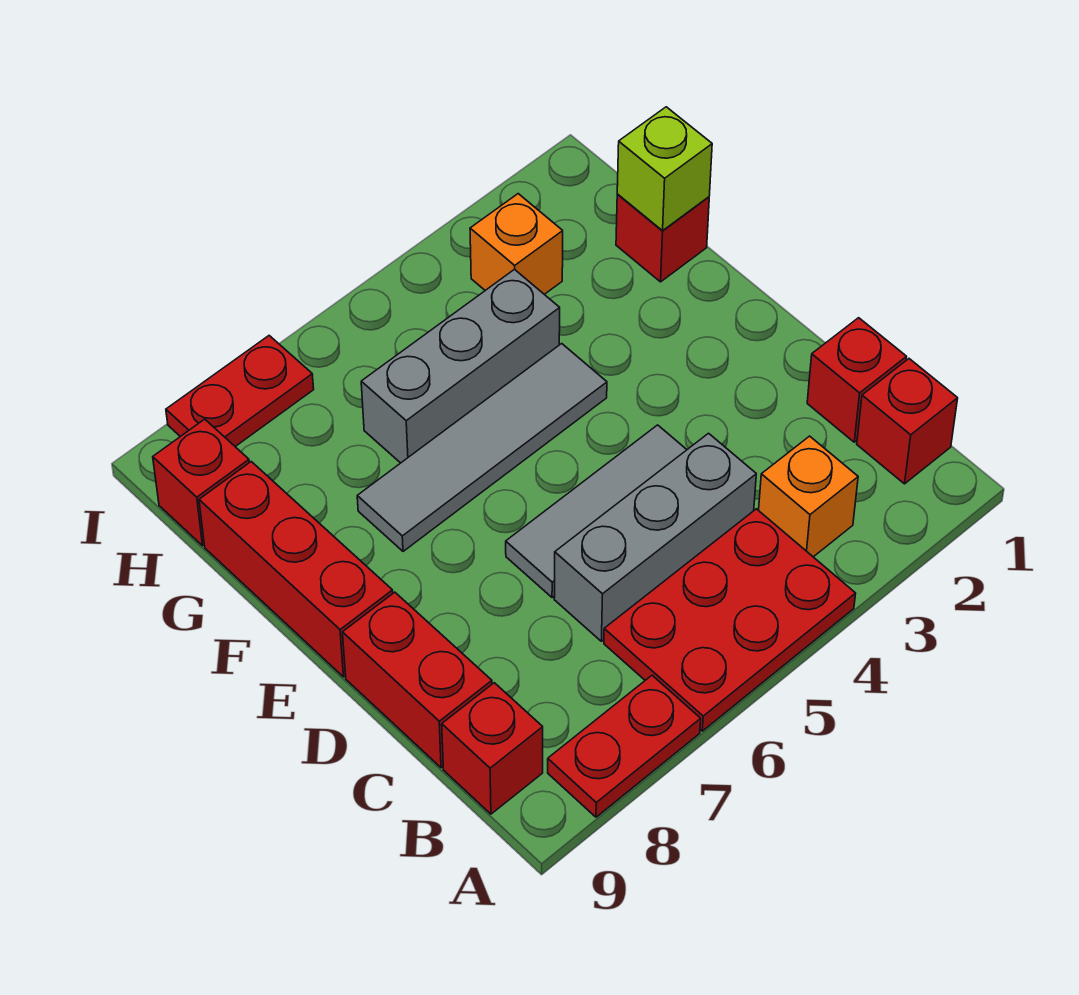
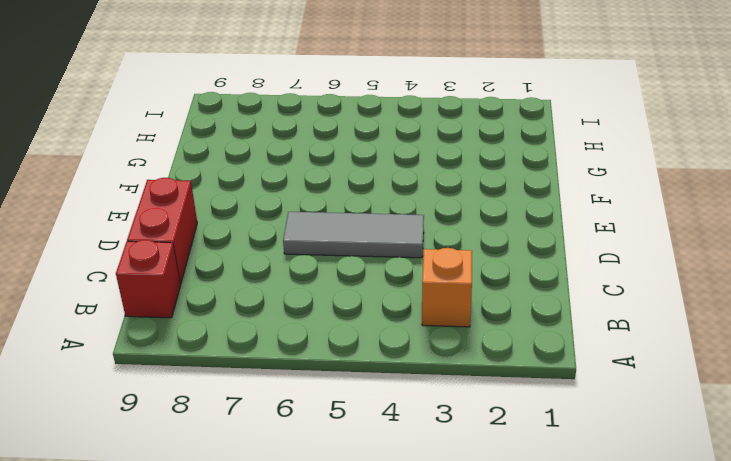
none -> red plate A4:B6 level 1
none -> red plate A7:A8 level 1
none -> red brick B1 level 1

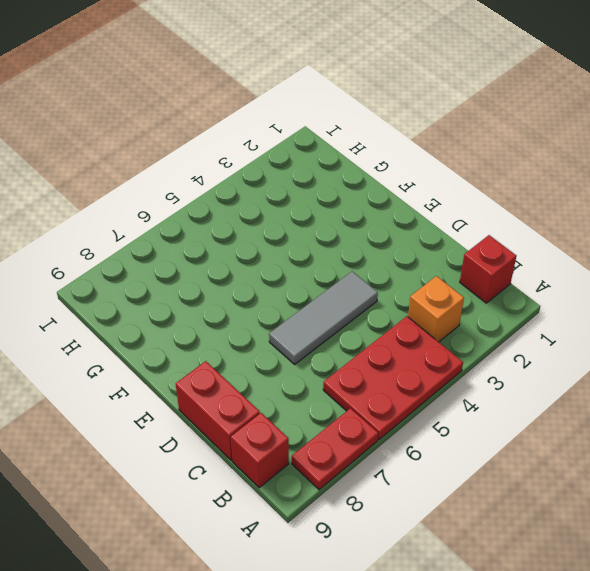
none -> red brick C1 level 1
none -> grey brick C4:C6 level 1
none -> red brick E9:G9 level 1

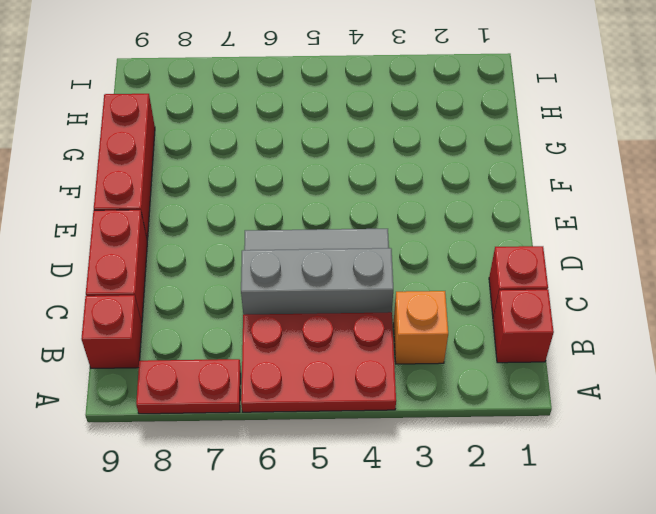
none -> grey tile F4:F7 level 1
none -> red brick G1 level 1
none -> grey brick G4:G6 level 1

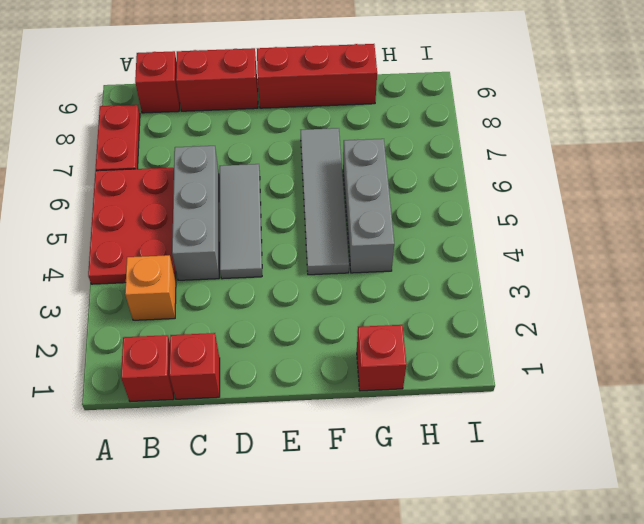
none -> orange brick H3 level 1
none -> red brick H9 level 1
none -> red plate I7:I8 level 1

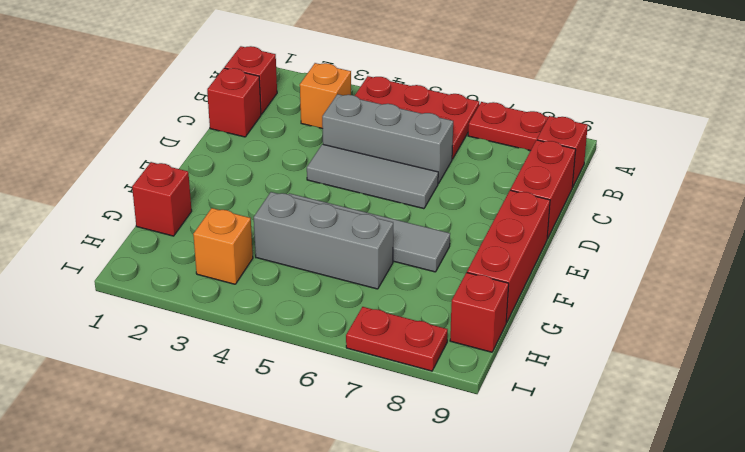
none -> lime brick G1 level 2

